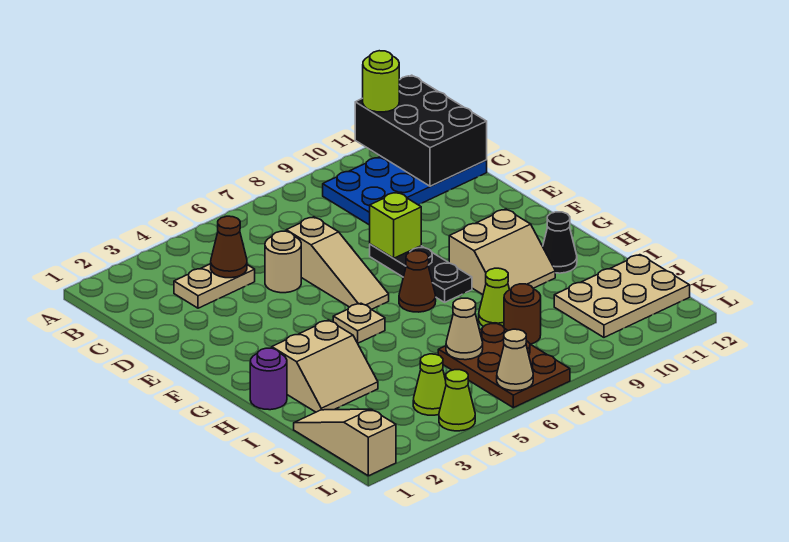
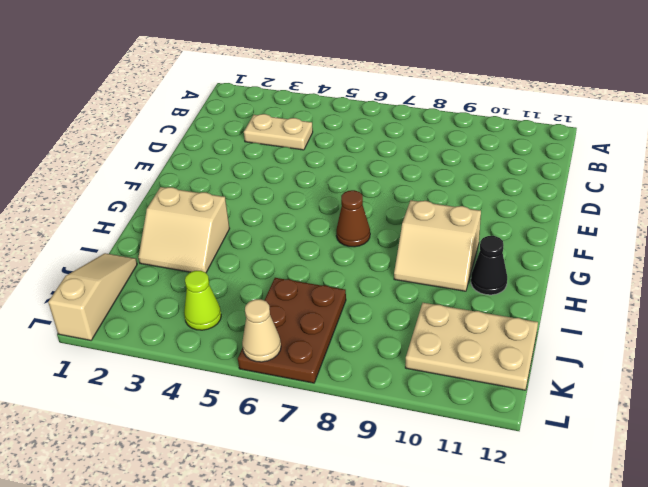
none -> blue plate B9:C12 level 1
none -> tan round brick D5 level 1
none -> tan slope D6:F6 level 1 top D

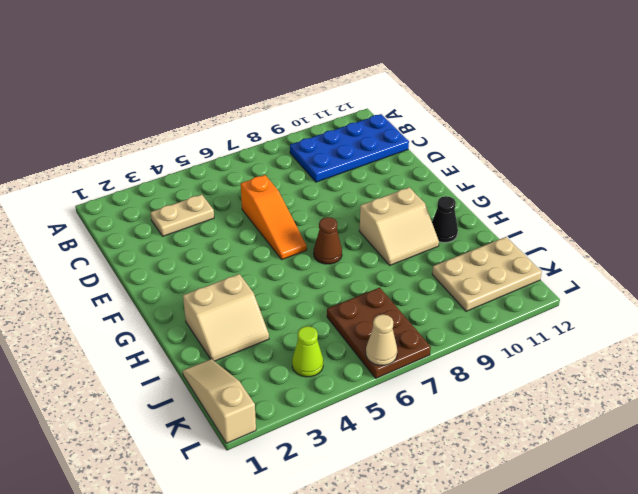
orange slope D6:F6 level 1 top D -> tan slope D6:F6 level 1 top D
none -> tan round brick D5 level 1
none -> black plate E8:G8 level 1
none -> tan plate G5 level 1

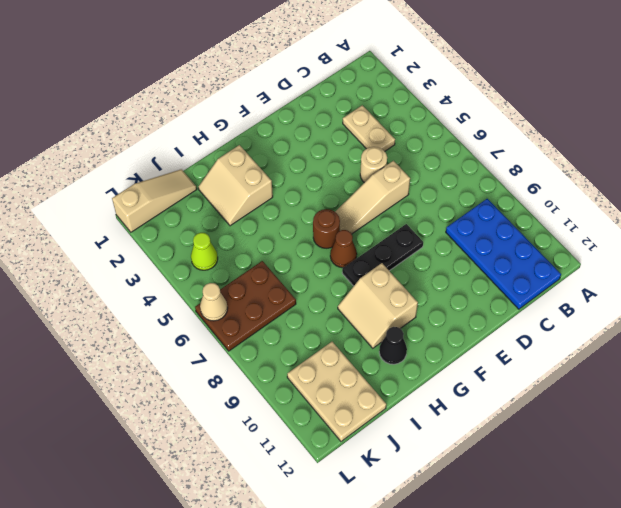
brown round brick G6 level 1 -> brown round brick J8 level 1
none -> tan plate G5 level 1
none -> purple round brick H1 level 1
none -> lime cone I8 level 1

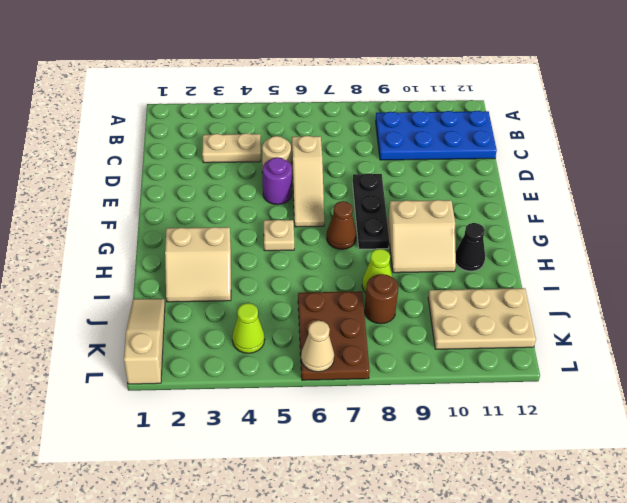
purple round brick E5 level 1 -> purple round brick H1 level 1
none -> lime cone L4 level 1
none -> black brick A11:C12 level 2
none -> brown cone C4 level 2

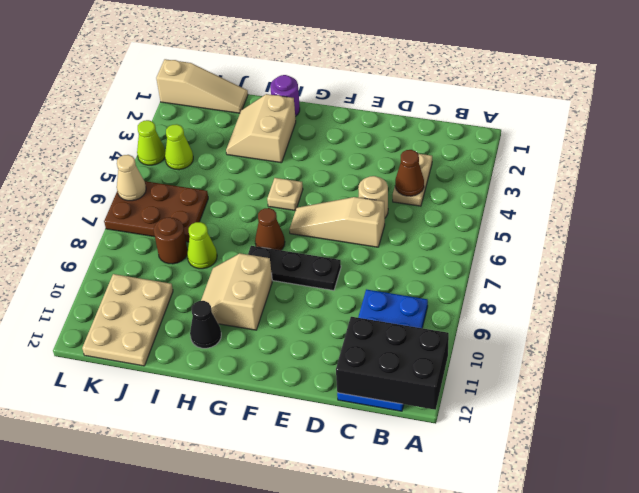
none -> lime brick E8 level 2
none -> tan cone J6 level 2
none -> lime round brick A11 level 3

